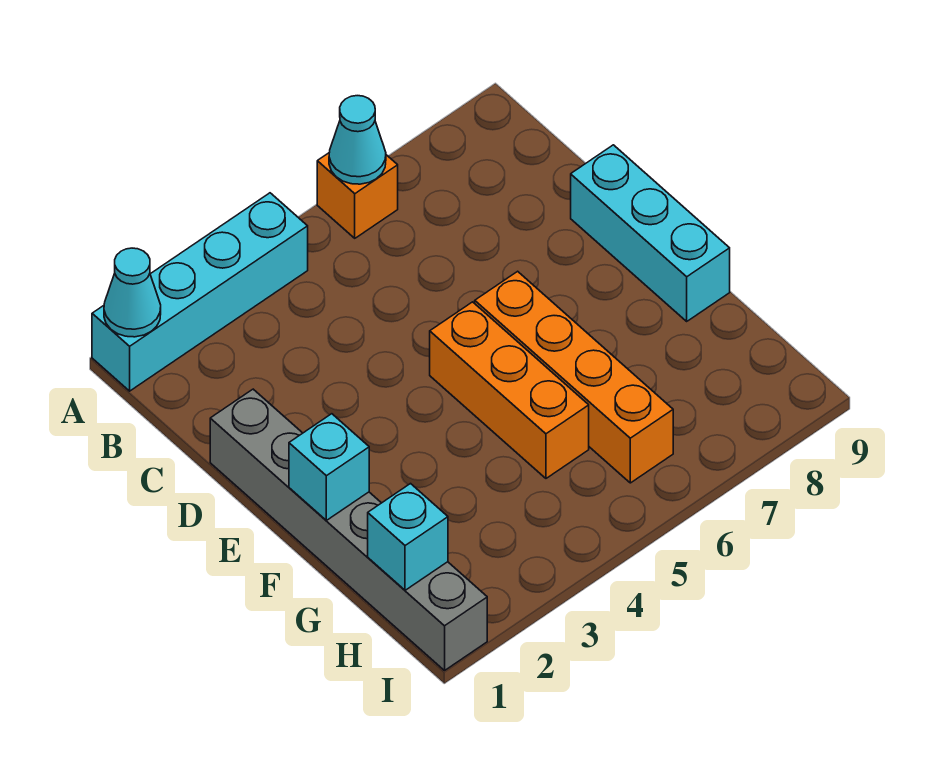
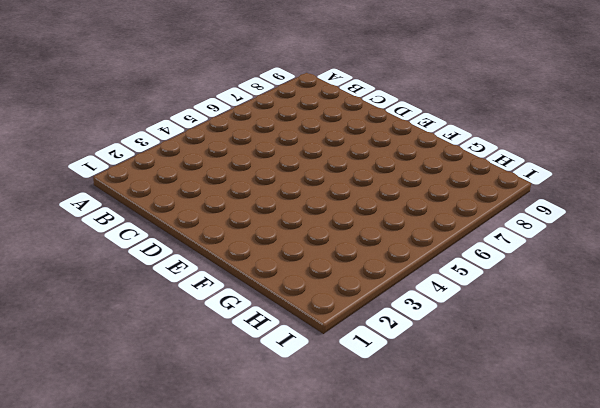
none -> cyan brick A1:A4 level 1
none -> orange brick A6 level 1

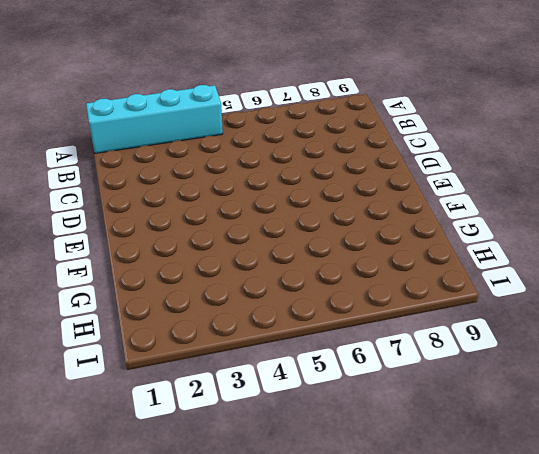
none -> orange brick A6 level 1
none -> grey brick D1:I1 level 1

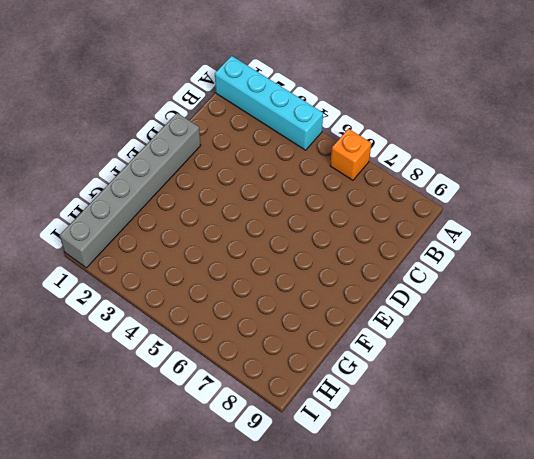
none -> cyan brick D9:F9 level 1
none -> orange brick E5:G5 level 1

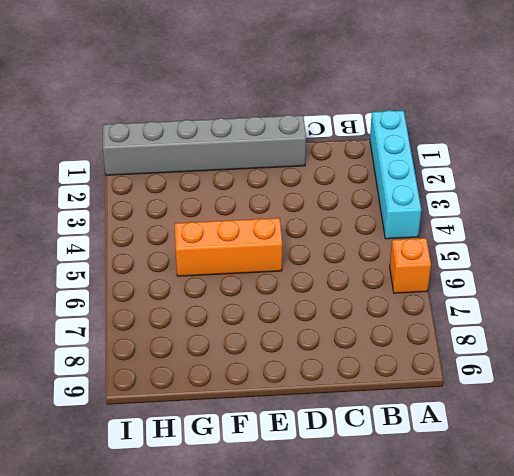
none -> cyan brick D9:F9 level 1
none -> orange brick E6:H6 level 1

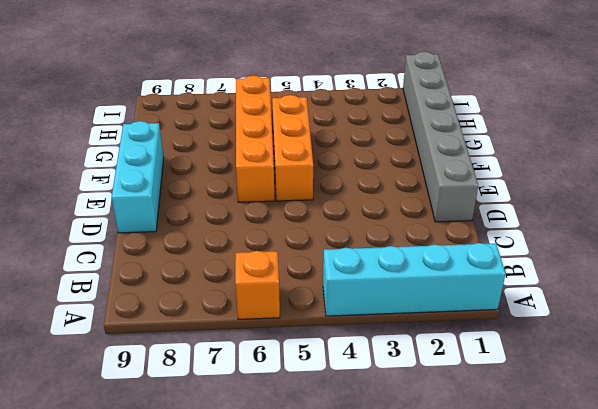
none -> cyan cone A1 level 2
none -> cyan cone A6 level 2

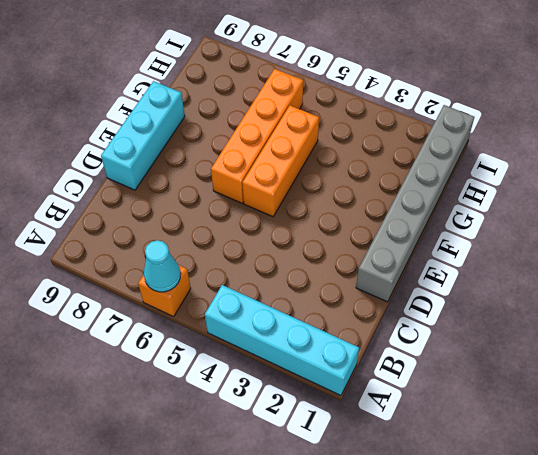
none -> cyan cone A1 level 2
none -> cyan brick F1 level 2

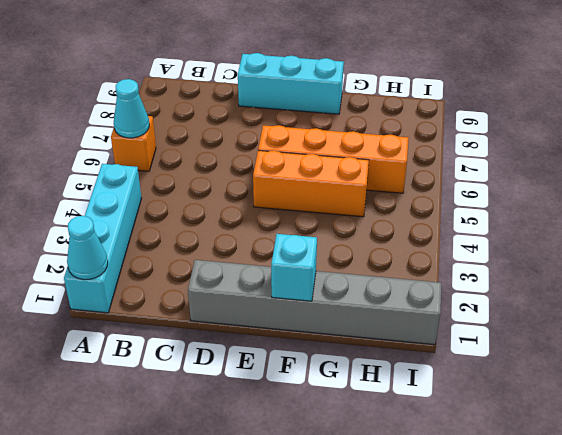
none -> cyan brick H1 level 2

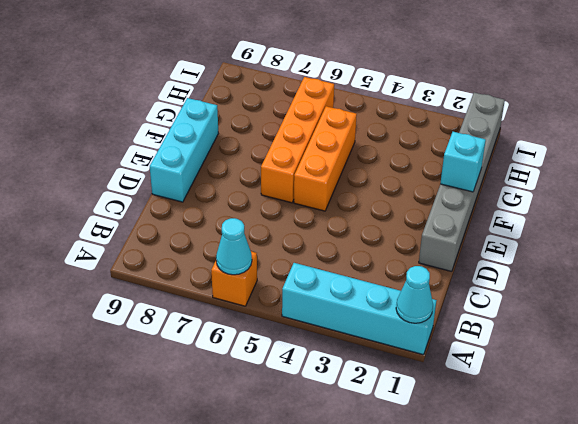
none -> cyan brick H1 level 2

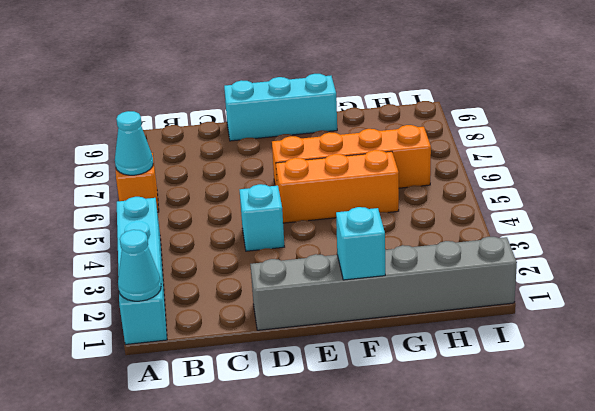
cyan brick D4 level 1 -> cyan brick H1 level 2

